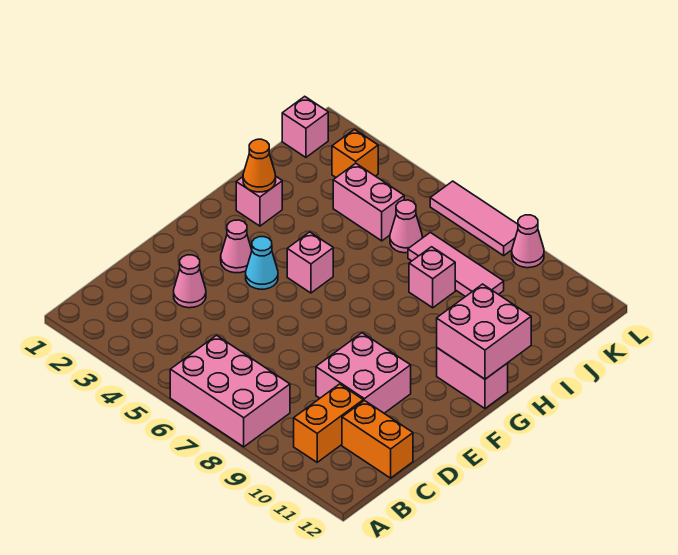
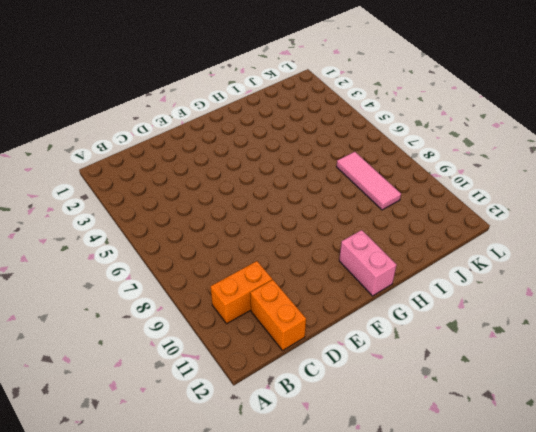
none -> pink brick A6:B8 level 1
none -> pink cone D3 level 1
none -> pink brick D9:E10 level 1

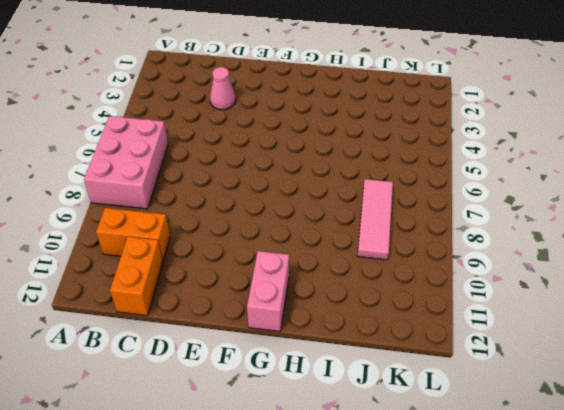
none -> pink brick D9:E10 level 1
none -> pink cone F3 level 1
none -> cyan cone F4 level 1

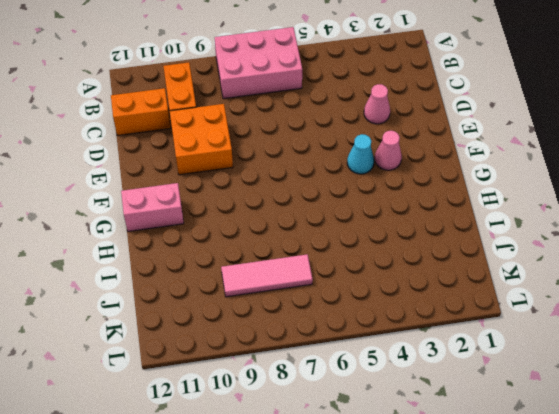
orange brick D9:E10 level 1 -> pink brick D9:E10 level 1
none -> pink brick G5 level 1
none -> pink brick H2 level 1
none -> pink brick I8 level 1

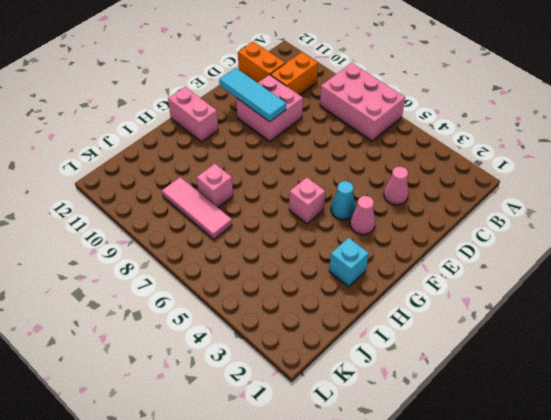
cyan tile E9:E11 level 2 -> none
cyan brick H2 level 1 -> pink brick H2 level 1
none -> pink brick J4:J5 level 1
none -> pink cone J6 level 1
none -> pink brick K1 level 1

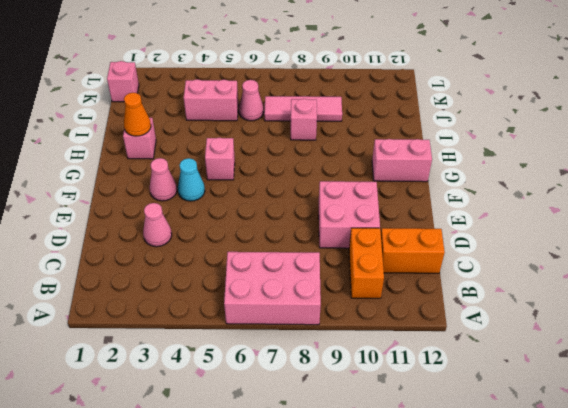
none -> orange brick K3 level 1
none -> pink tile L6:L8 level 1
none -> pink cone L9 level 1

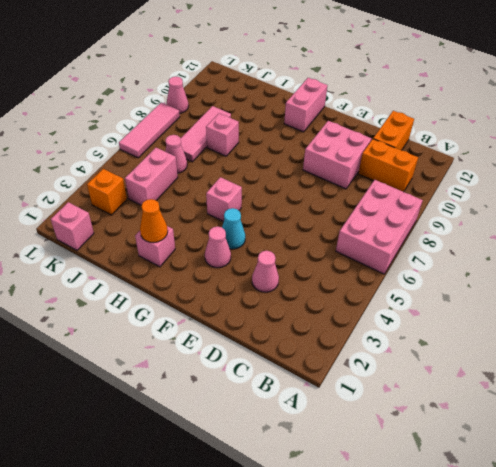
none -> pink brick G11:H12 level 2

